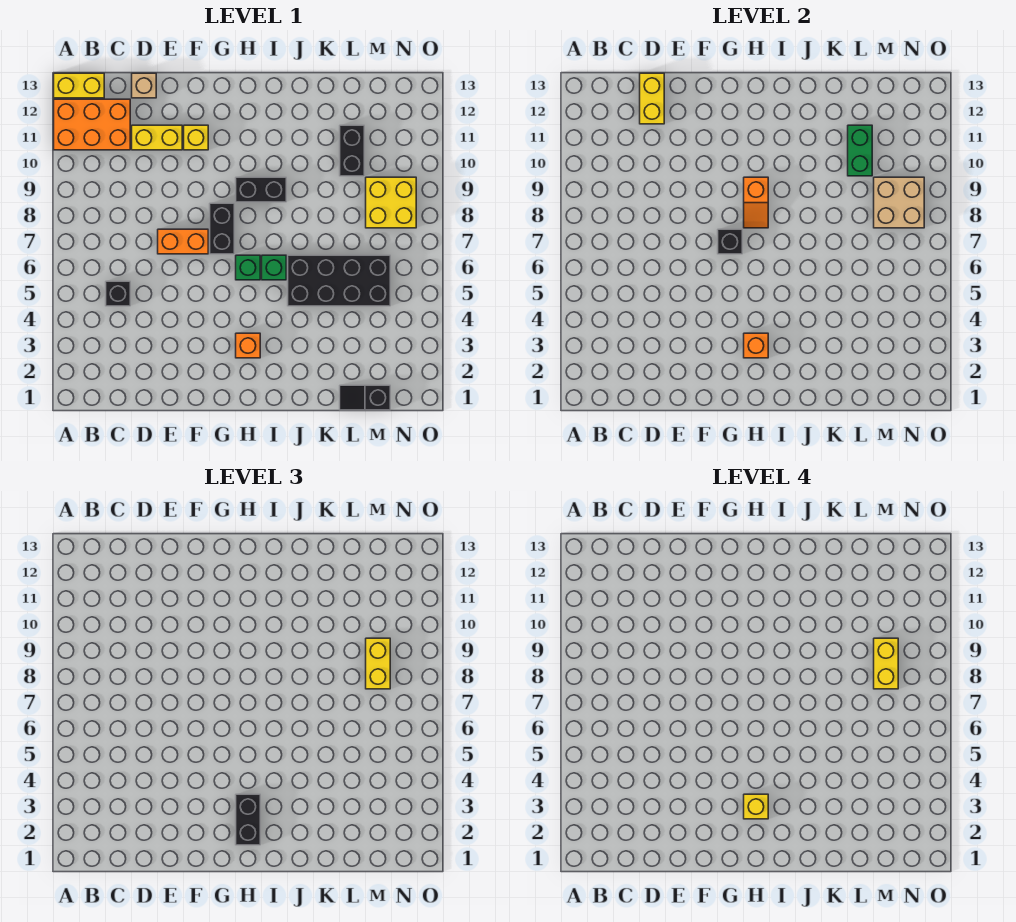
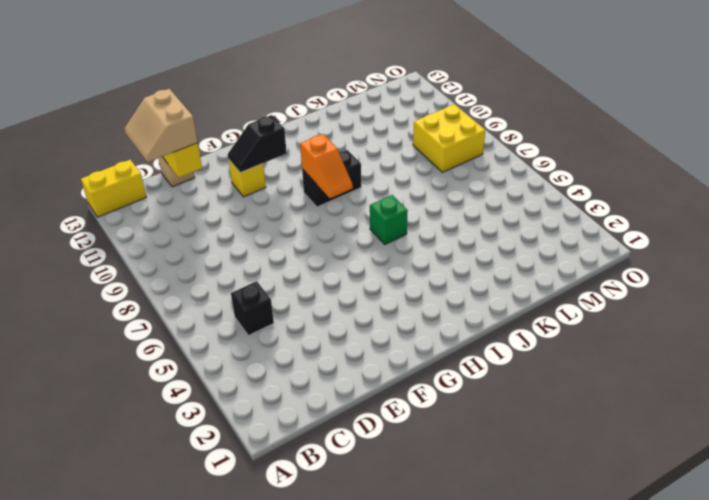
tan slope C12:D13 level 3 top D -> none
black slope F11:G11 level 2 top G -> black slope L1:M1 level 1 top M
none -> orange brick A11:C12 level 1
none -> yellow brick D11:E11 level 1
none -> orange brick E7:F7 level 1

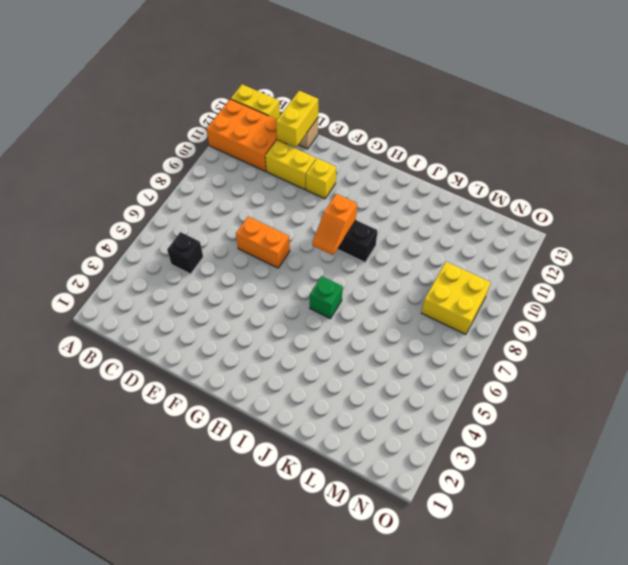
none -> black brick G7:G8 level 1
none -> orange brick H3 level 1
none -> green brick H6 level 1

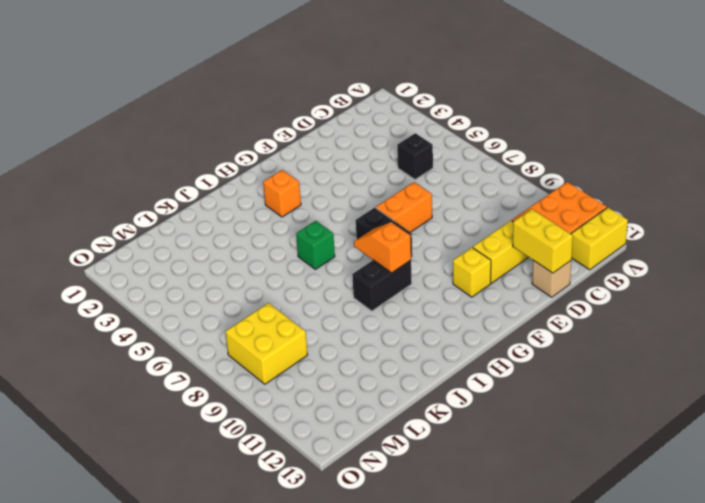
none -> green brick H6 level 1
none -> black brick J5:M6 level 1
none -> black slope L1:M1 level 1 top M

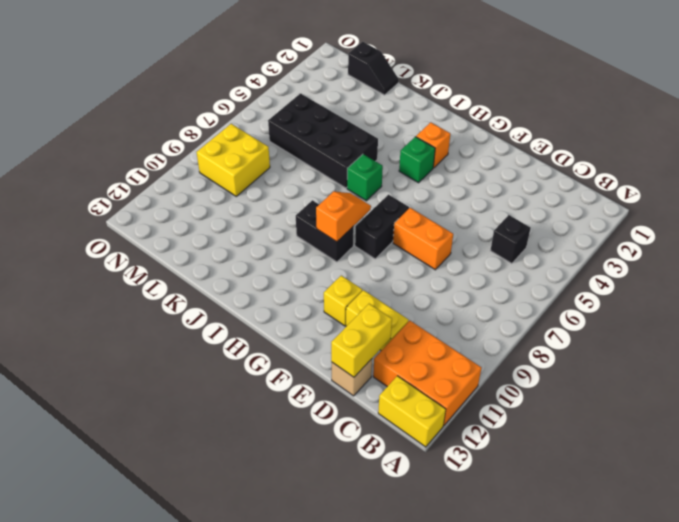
green brick H4 level 1 -> green brick H6 level 1
none -> black brick L10:L11 level 1
none -> black brick G7 level 2
none -> orange brick H3 level 2

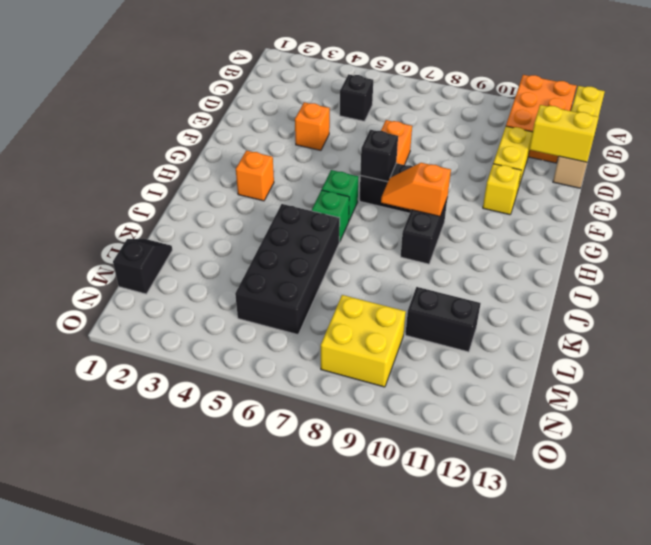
orange brick E4 level 1 -> orange brick H3 level 2
none -> green brick L10:L11 level 2
none -> tan brick M8:N9 level 2
none -> black brick H2:H3 level 3

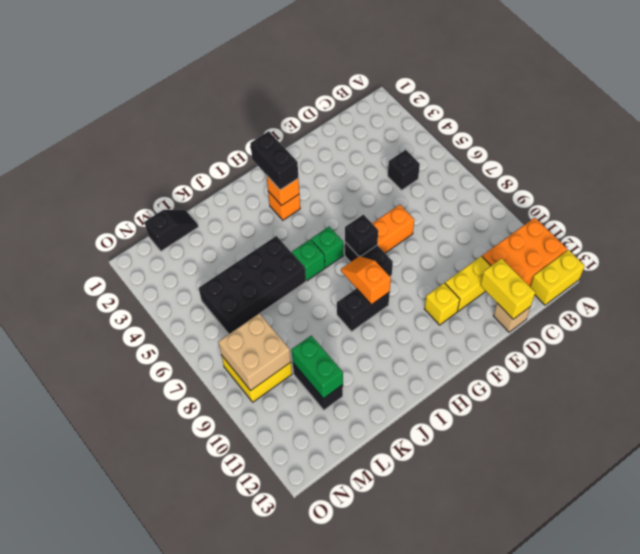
none -> yellow brick M8:M9 level 3
none -> yellow brick H3 level 4
none -> yellow brick M8:M9 level 4

